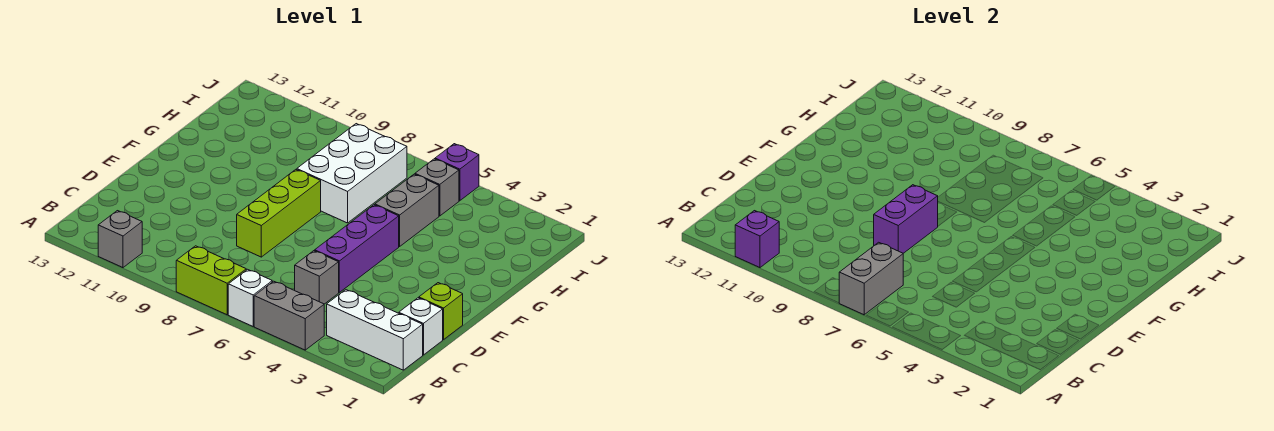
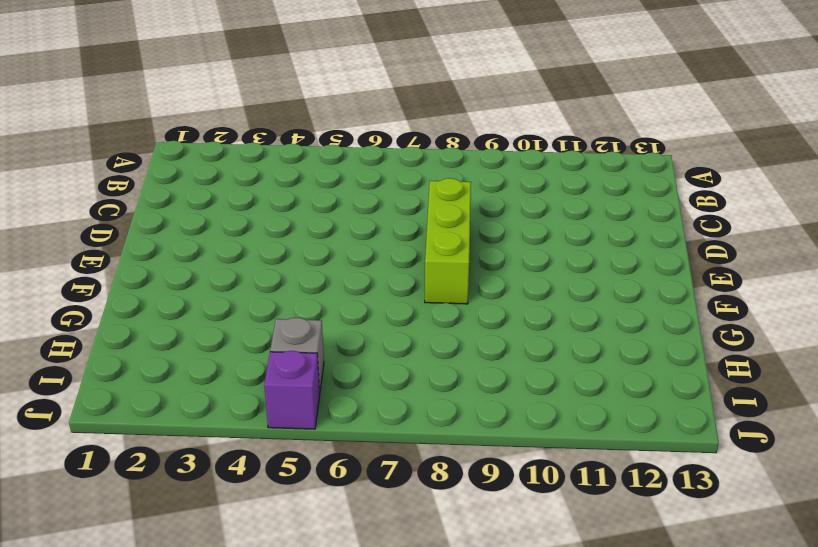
none -> grey brick A4:A5 level 1
none -> white brick A6 level 1
none -> lime brick A7:A8 level 1

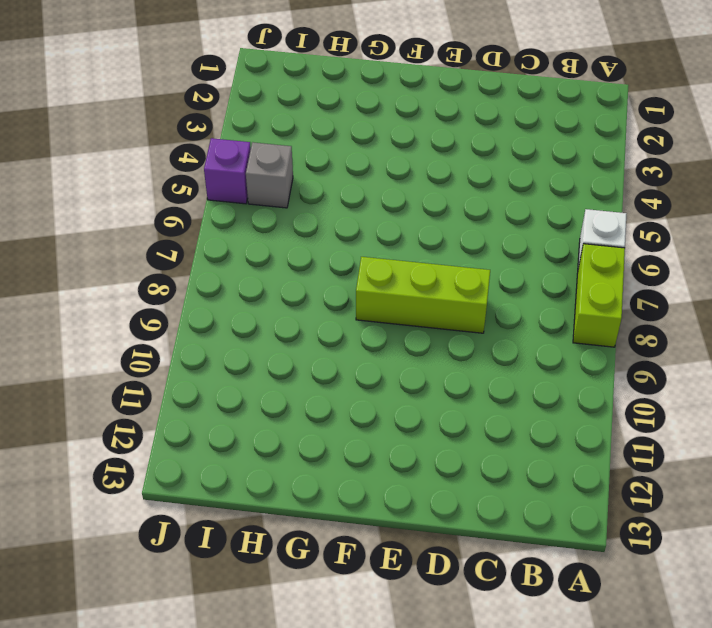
none -> grey brick A4:A5 level 1
none -> grey brick A11 level 1
none -> white brick B1:B3 level 1

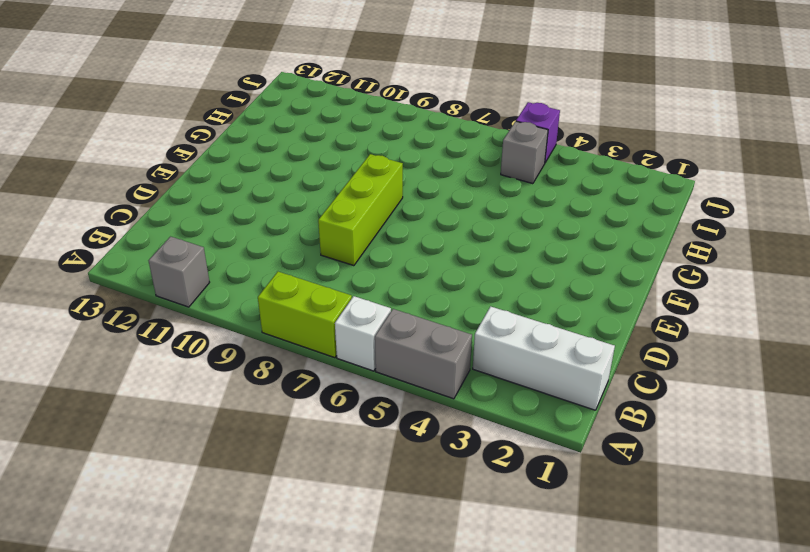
none -> white brick C1 level 1
none -> grey brick C5 level 1
none -> lime brick D1 level 1

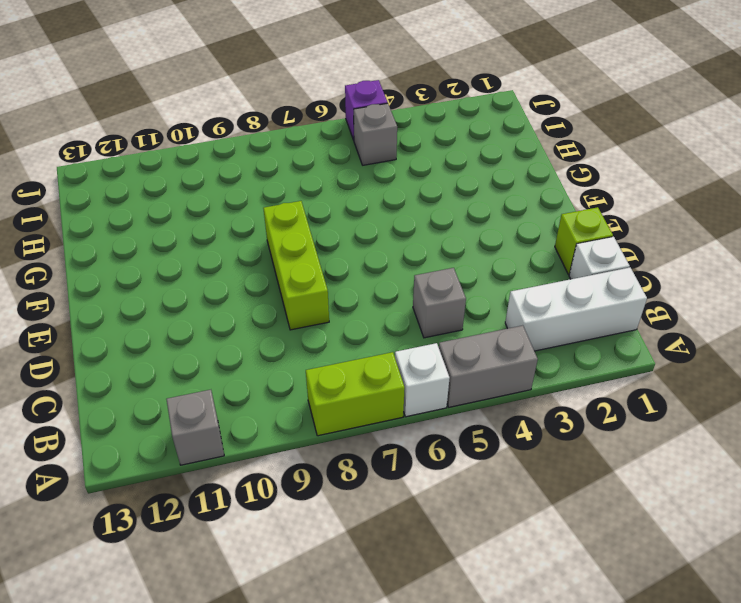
none -> purple brick D5:F5 level 1
none -> grey brick G5:H5 level 1
none -> white brick G7:I8 level 1

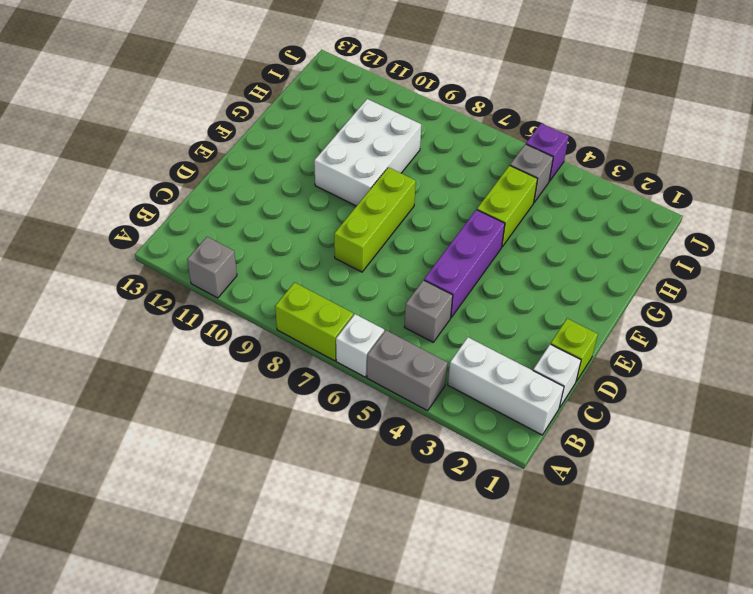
white brick F9:H10 level 1 -> white brick G7:I8 level 1
lime brick G5:H5 level 1 -> grey brick G5:H5 level 1
none -> grey brick A7:B7 level 2
none -> purple brick A11 level 2
none -> purple brick D8:E8 level 2

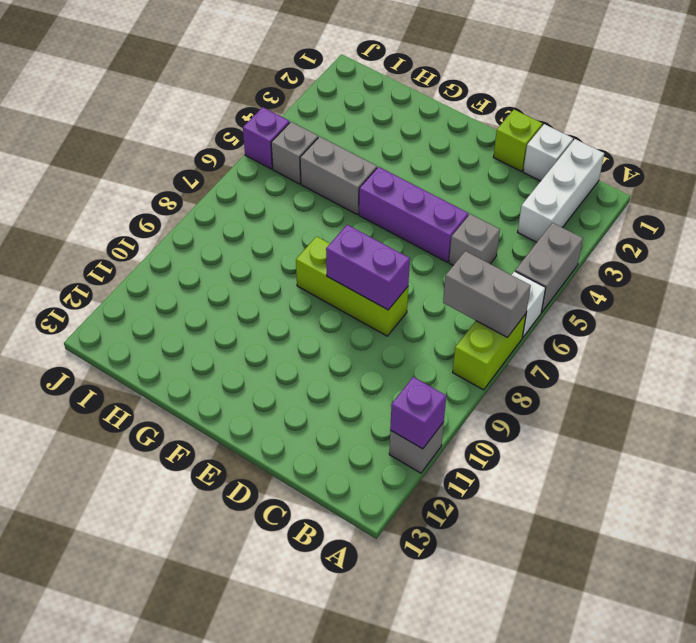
none -> white brick G7:I8 level 1

